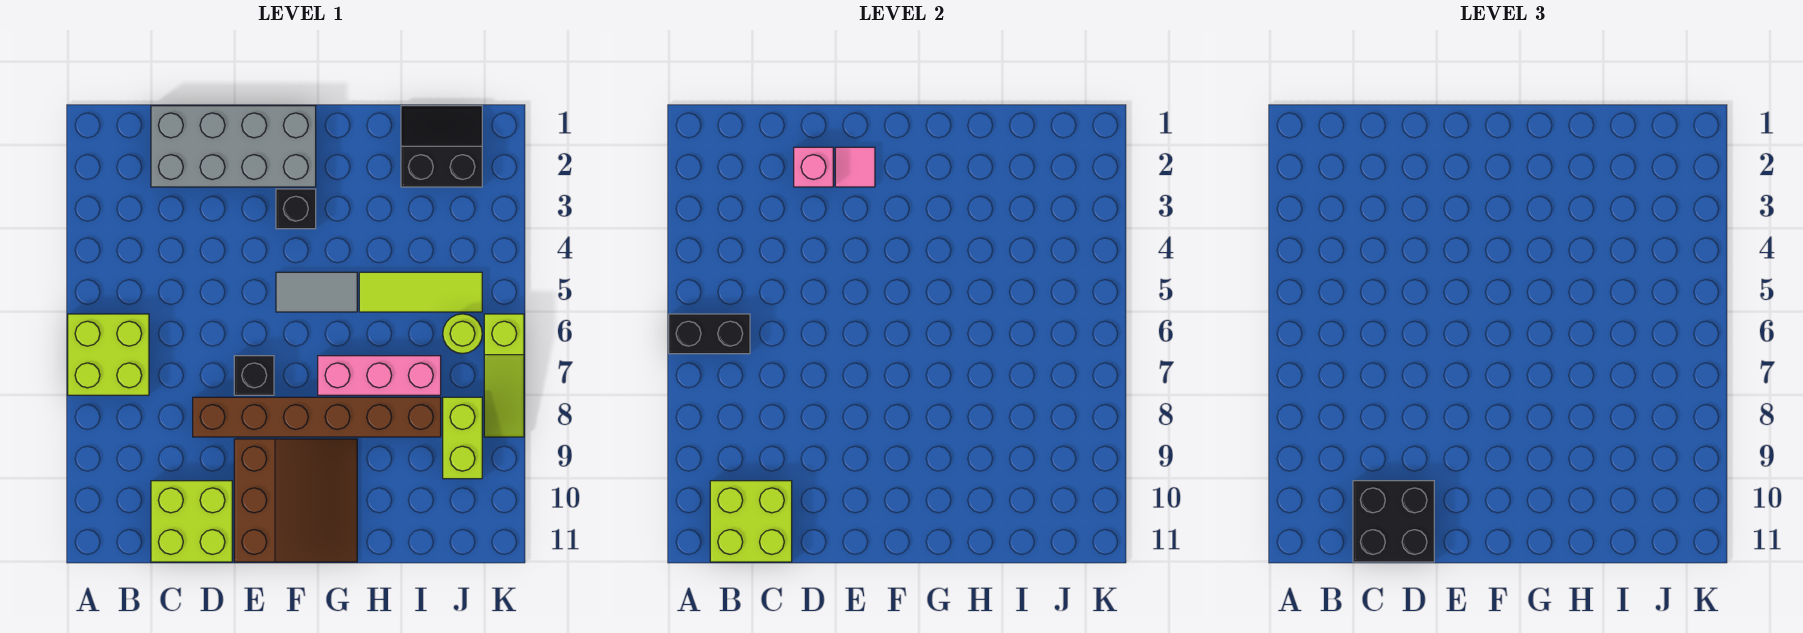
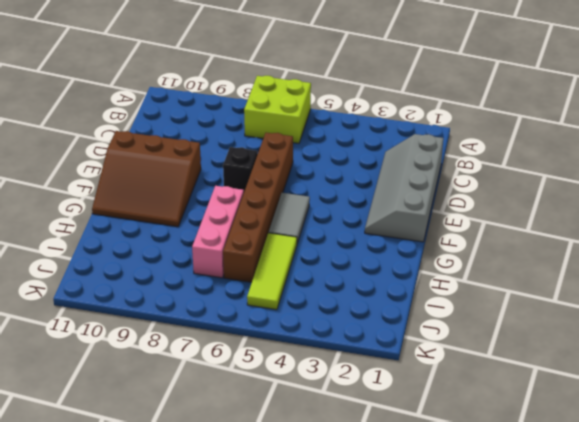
grey slope C1:F2 level 1 top 1 -> grey brick C1:F2 level 1
brown brick D6:I6 level 1 -> brown brick D8:I8 level 1
none -> lime brick C10:D11 level 1
none -> black brick F3 level 1
none -> black slope I1:J2 level 1 top 2

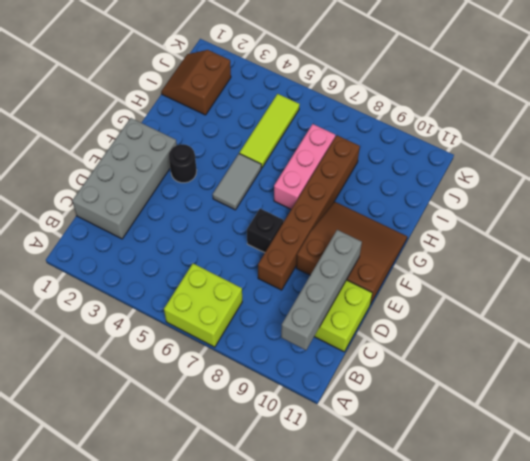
grey brick B10:E10 level 2 -> lime brick B10:C11 level 2
black round brick F3 level 1 -> black brick F3 level 1
brown slope I1:J2 level 1 top 2 -> black slope I1:J2 level 1 top 2
none -> lime round brick J6 level 1
none -> lime brick J8:J9 level 1
none -> lime slope K6:K8 level 1 top 6

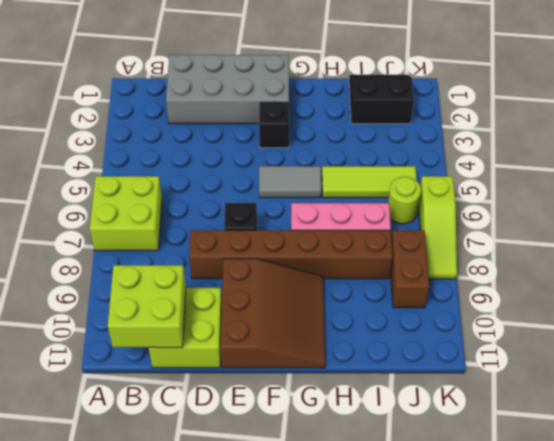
brown brick J8:J9 level 1 -> lime brick J8:J9 level 1
none -> black brick A6:B6 level 2
none -> pink brick D2 level 2
none -> pink tile E2 level 2

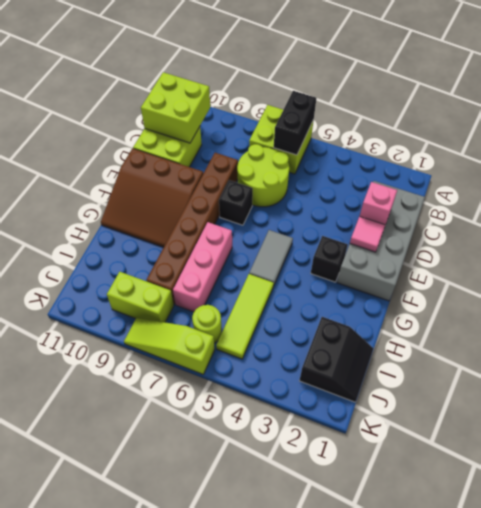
lime round brick C6:D7 level 1 -> none
none -> black brick C10:D11 level 3

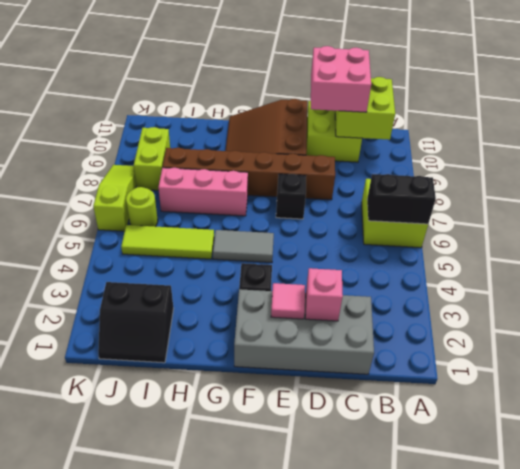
pink brick C10:D11 level 3 -> black brick C10:D11 level 3

